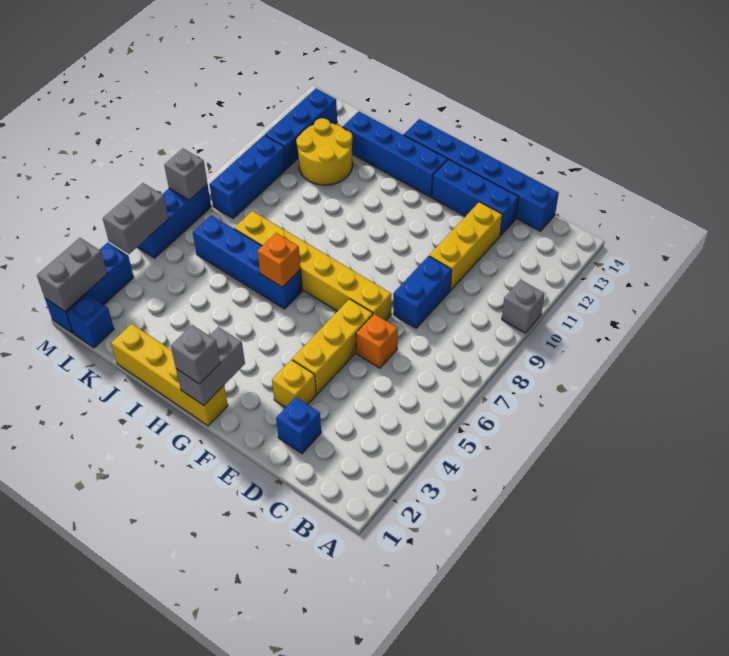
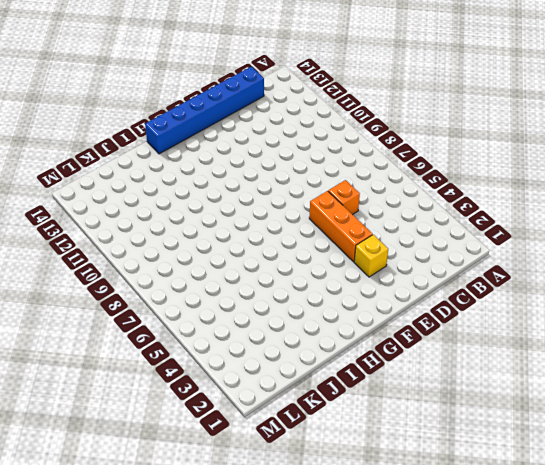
orange brick E4:E6 level 1 -> yellow brick E4:E6 level 1
none -> grey brick A10 level 1
none -> blue brick D2 level 1
none -> blue brick D8:D9 level 1

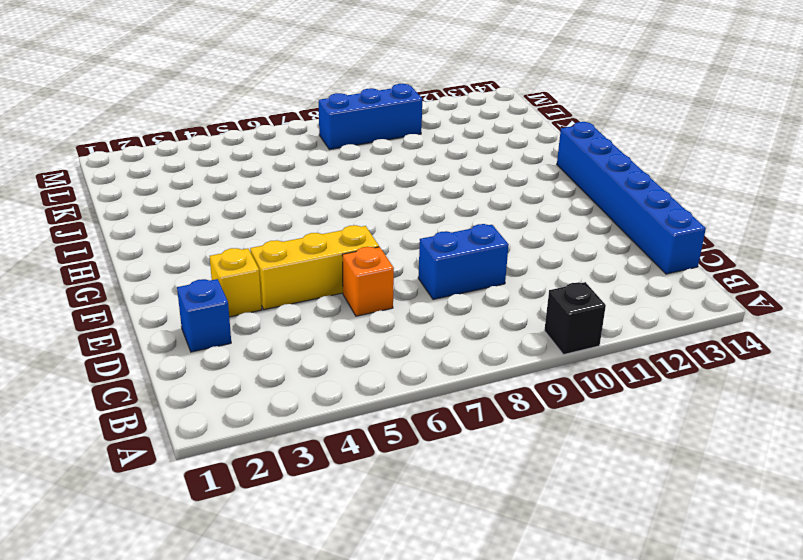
black brick A10 level 1 -> grey brick A10 level 1
none -> yellow brick D10:D12 level 1
none -> blue brick D13:F13 level 1
none -> yellow brick E7:J7 level 1

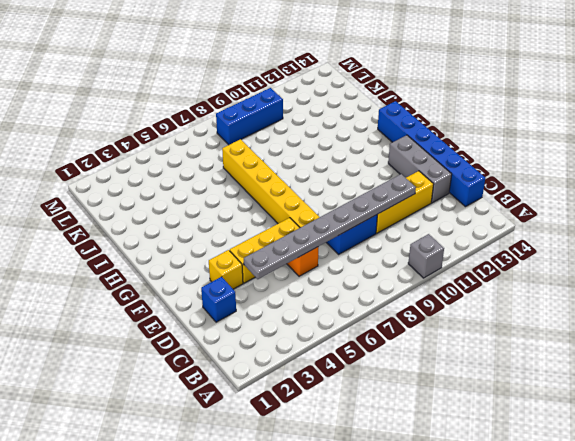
grey plate D4:D11 level 2 -> none
grey brick D13:F13 level 1 -> blue brick D13:F13 level 1
none -> yellow brick G1:J1 level 1
none -> blue brick G13:J13 level 1
none -> blue brick H6:K6 level 1

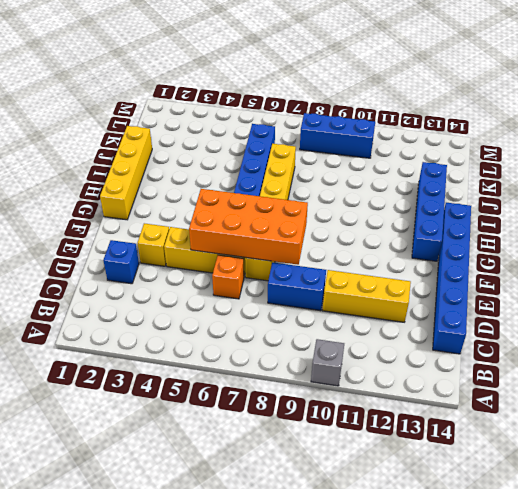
orange brick E5:F8 level 2 -> none
none -> blue brick D13:F13 level 1
none -> yellow round brick J11:K12 level 1
none -> blue brick L1 level 1

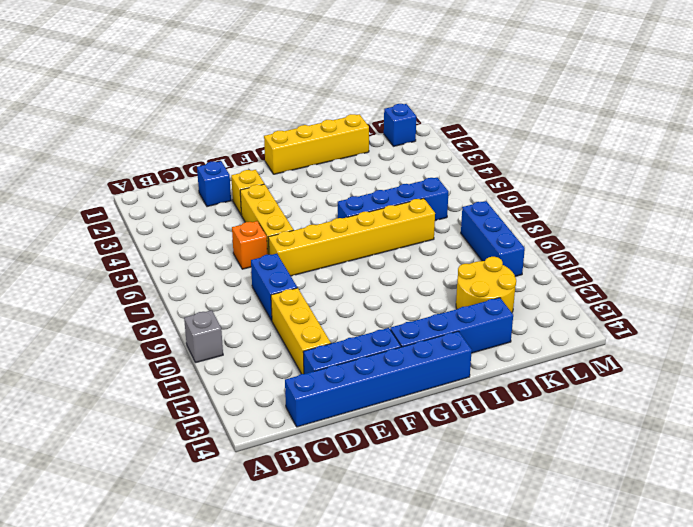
none -> blue brick L11:L13 level 1
none -> blue brick M1:M3 level 1
none -> blue brick M5:M7 level 1

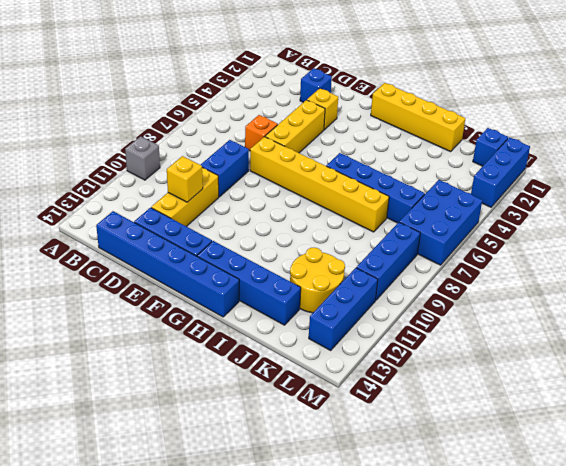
yellow brick D11 level 2 -> none
blue brick L5:M7 level 1 -> blue brick M5:M7 level 1
none -> grey brick G1:G2 level 2
none -> orange brick H6 level 2
none -> grey brick M1:M2 level 2

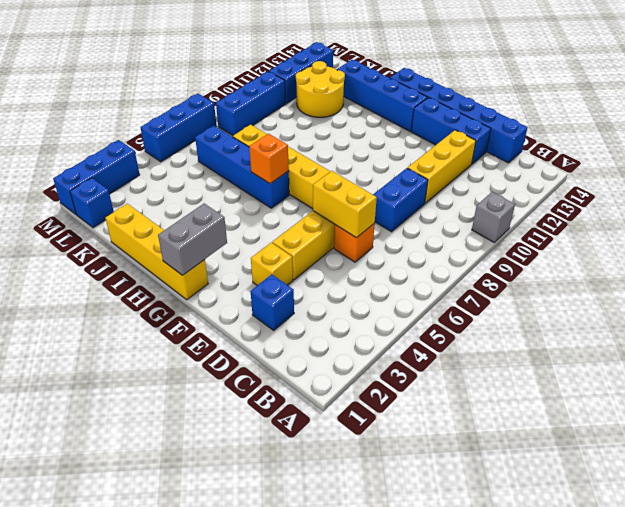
yellow brick D6:E6 level 2 -> none
none -> grey brick M1:M2 level 2
none -> grey brick M4:M5 level 2
none -> grey brick M7 level 2

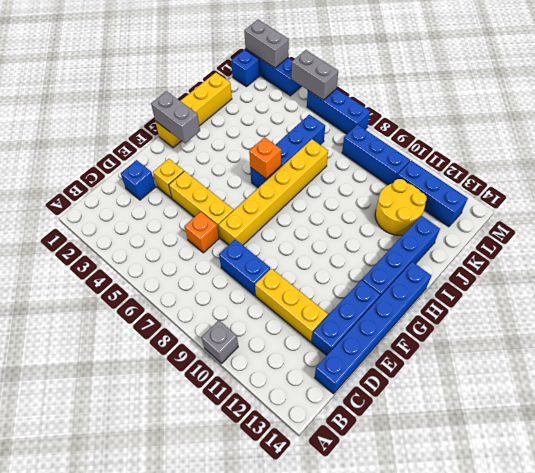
none -> grey brick M7 level 2
none -> grey brick G1 level 3

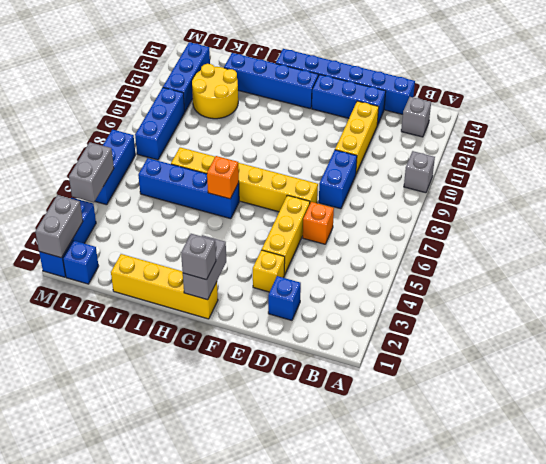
grey brick B13 level 1 -> grey brick M7 level 2

